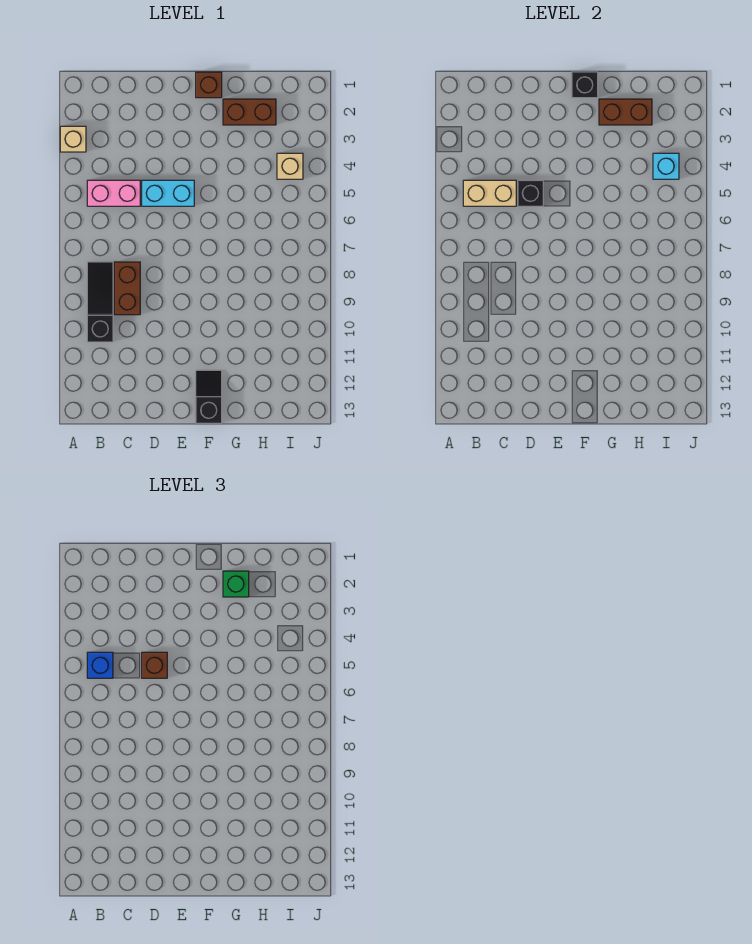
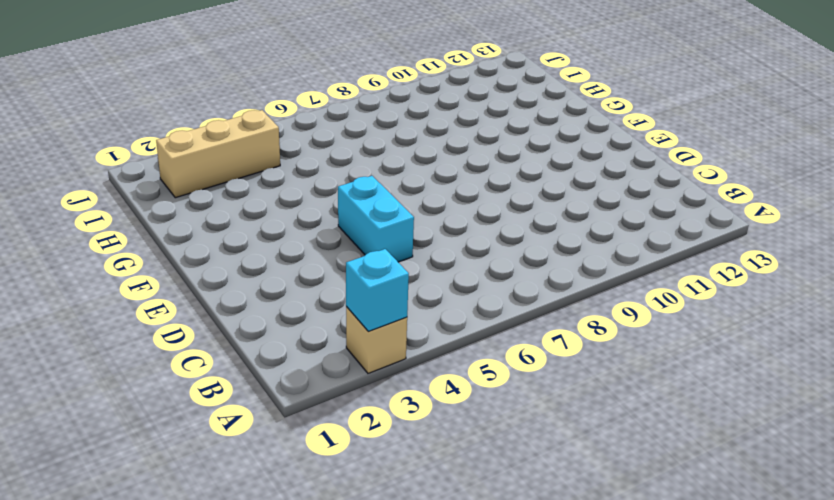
cyan brick A3 level 2 -> cyan brick I4 level 2
tan brick I2:I4 level 1 -> tan brick I4 level 1
none -> pink brick B5:C5 level 1
none -> black slope B8:B10 level 1 top 10
none -> brown brick C8:C9 level 1

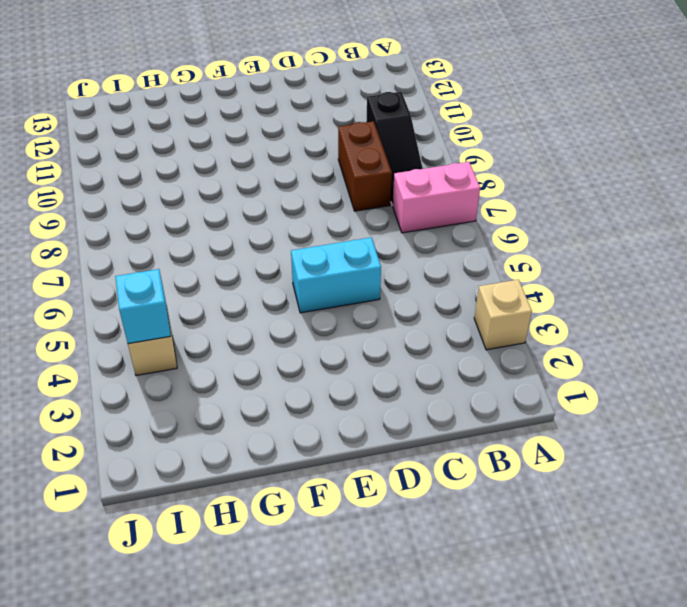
pink brick A7:B7 level 1 -> pink brick B5:C5 level 1
none -> brown brick F1 level 1
none -> black slope F12:F13 level 1 top 13
none -> brown brick G2:H2 level 1

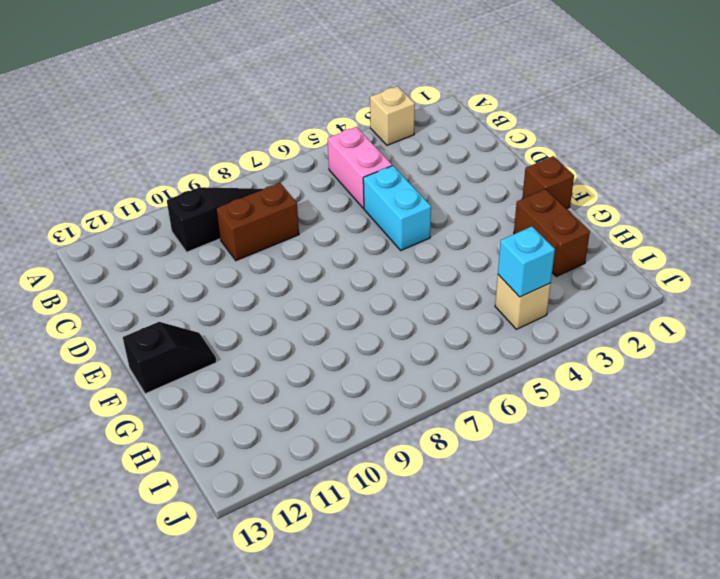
none -> tan brick B5:C5 level 2
none -> black brick D5 level 2
none -> black brick F1 level 2

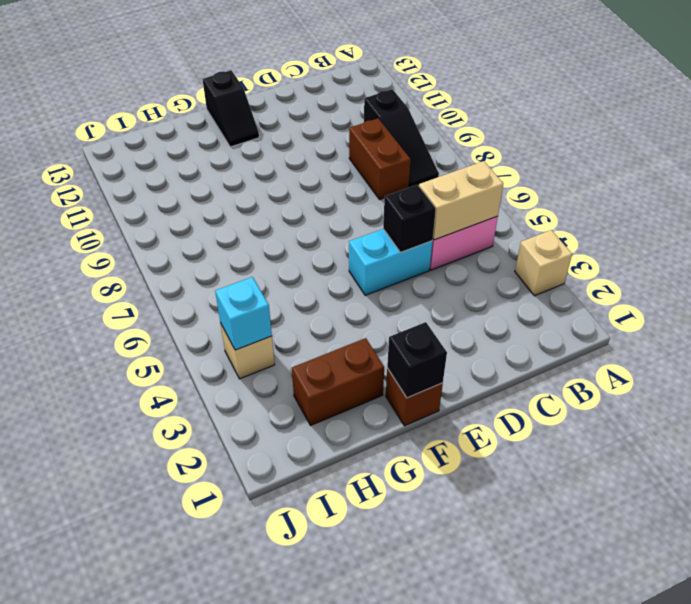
none -> brown brick G2:H2 level 2
none -> blue brick B5 level 3
none -> brown brick D5 level 3

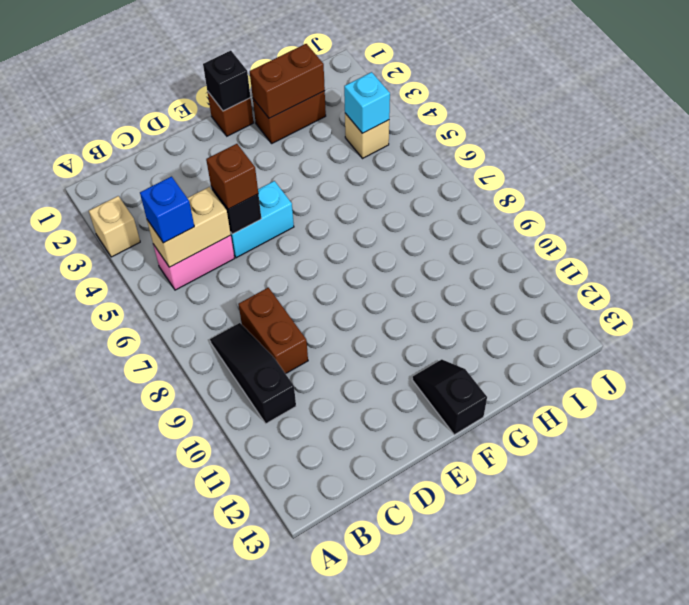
none -> green brick G2 level 3

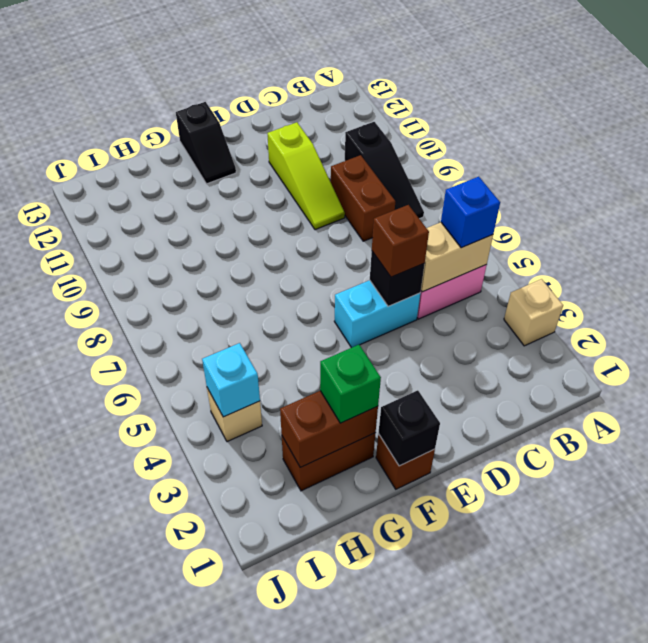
lime slope D9:D11 level 1 top 11 -> none

